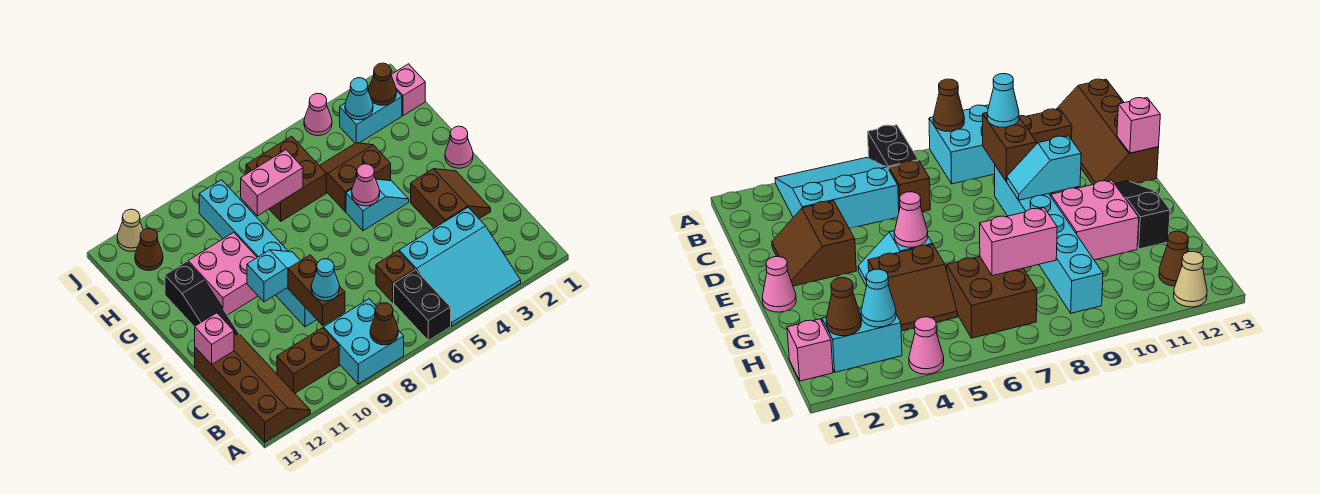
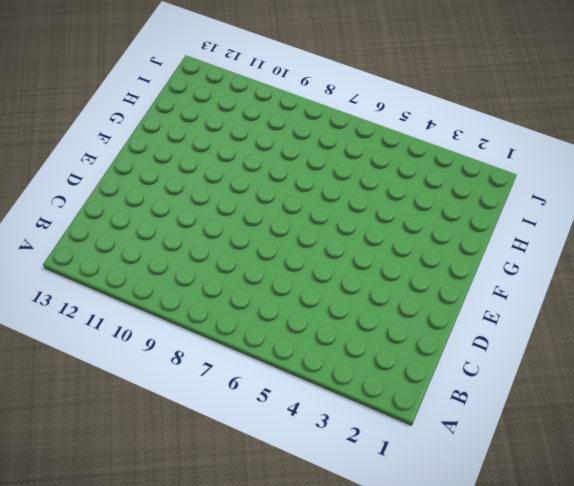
none -> cyan slope A3:C5 level 1 top C
none -> black brick A6:B6 level 1
none -> cyan brick A8:B9 level 1

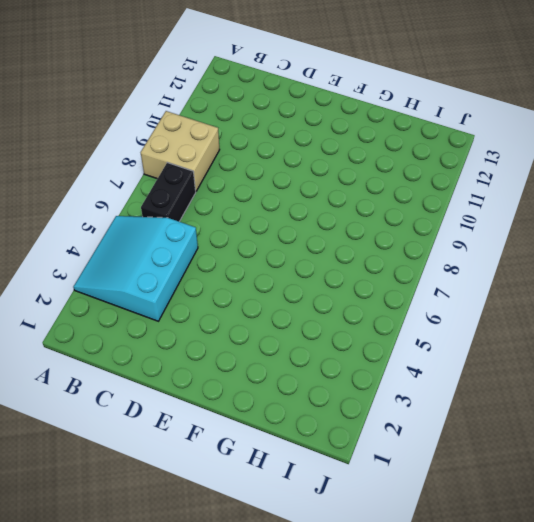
tan brick A8:B9 level 1 -> cyan brick A8:B9 level 1
black brick B6:B7 level 1 -> black brick A6:B6 level 1
none -> brown slope A12:D13 level 1 top 13
none -> brown brick B10:B11 level 1
none -> brown brick C6 level 1

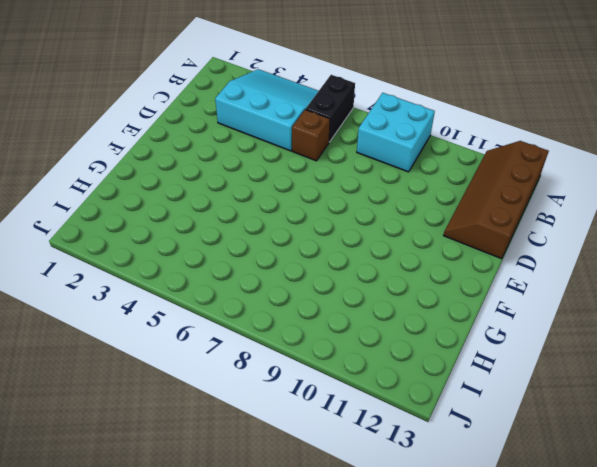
none -> brown brick B10:B11 level 1
none -> brown slope D2:E3 level 1 top 3
none -> cyan brick D9:I9 level 1

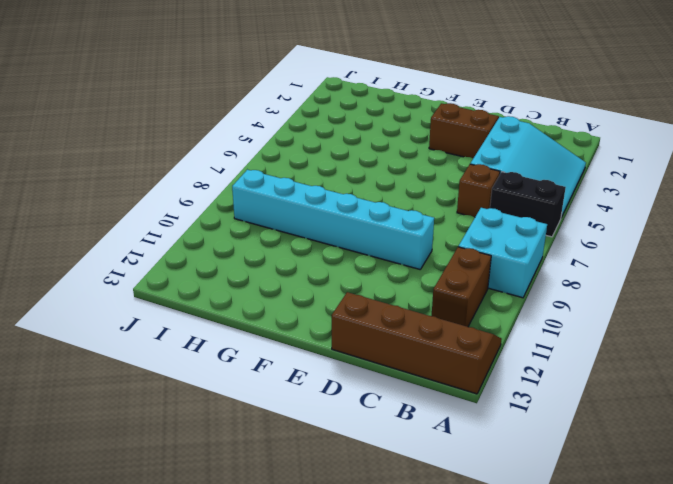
none -> black slope E12:G12 level 1 top G
none -> pink cone F1 level 1
none -> cyan slope F4:F5 level 1 top 5

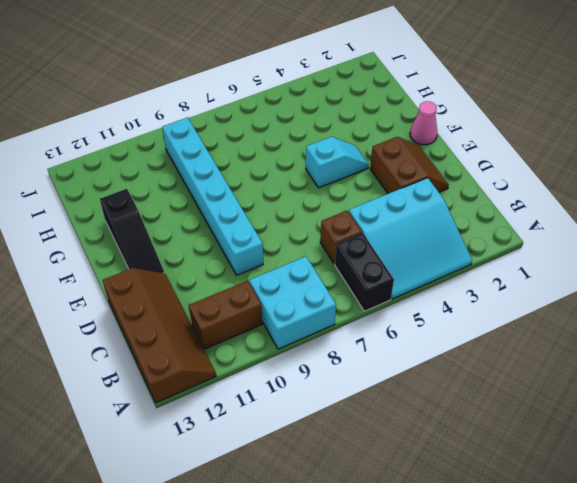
none -> pink brick F10:G11 level 1
none -> brown slope G4:H5 level 1 top G
none -> brown brick H6:I7 level 1

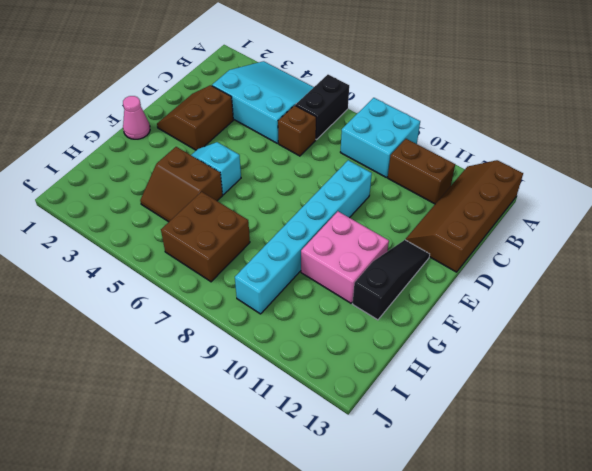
none -> pink brick I1 level 1
none -> cyan brick I2:I3 level 1
none -> brown cone I12 level 1

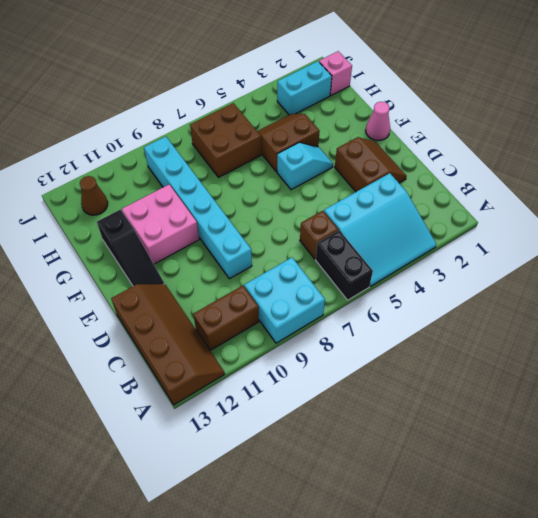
none -> pink cone J4 level 1
none -> tan cone J12 level 1
none -> brown cone A8 level 2

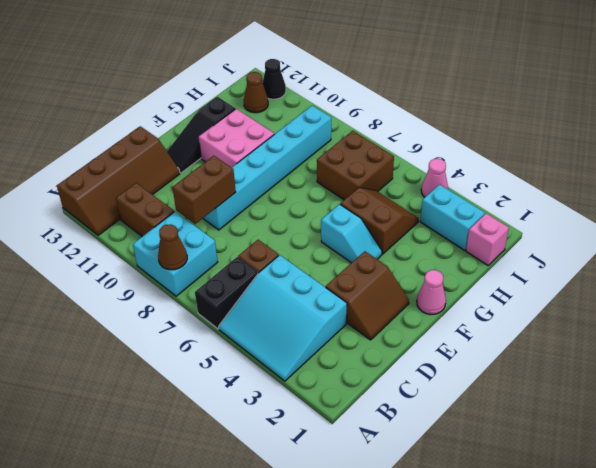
black cone J12 level 1 -> tan cone J12 level 1
none -> pink brick D13 level 2
none -> cyan slope E9:E10 level 2 top 10
none -> pink cone F5 level 2

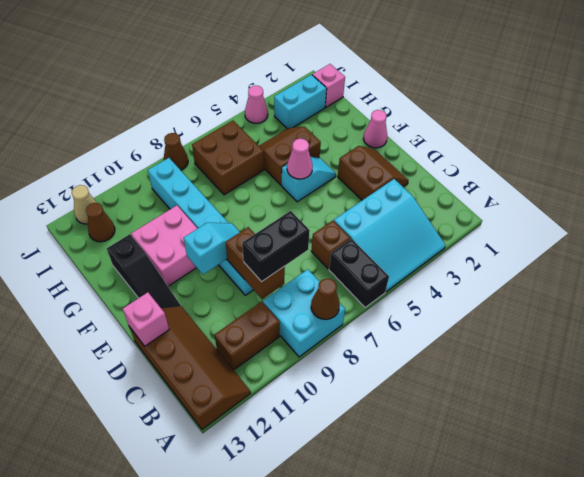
black brick C8:C9 level 3 -> cyan cone C9 level 3
brown cone J8 level 1 -> brown cone I2 level 2
none -> pink brick H7:H8 level 2
none -> cyan cone I3 level 2

